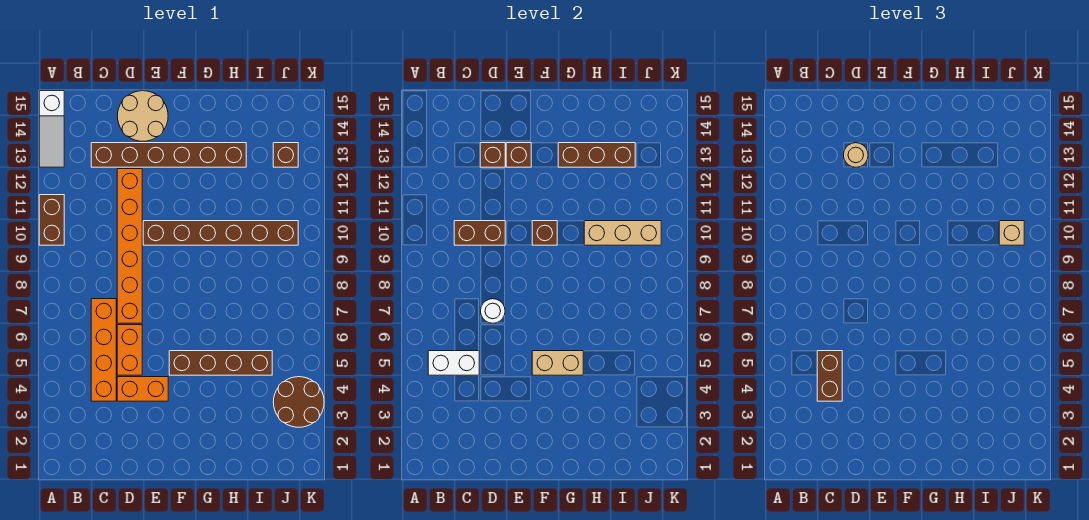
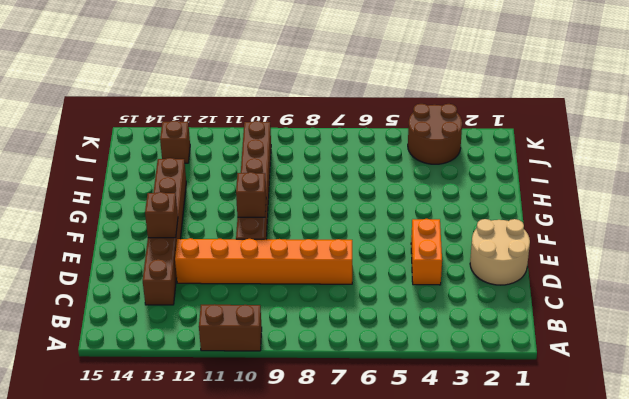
tan round brick D1:E2 level 1 -> tan round brick D14:E15 level 1
none -> white slope A13:A15 level 1 top 15
none -> orange brick C4:C7 level 1
none -> orange brick D5:D6 level 1

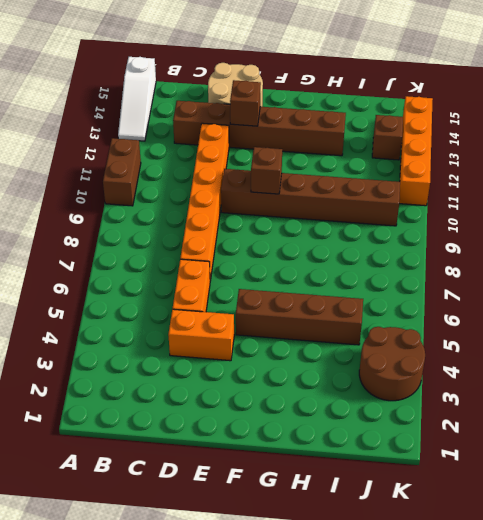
orange brick K11:K14 level 1 -> orange brick C4:C7 level 1
none -> white brick B5:C5 level 2
none -> brown brick C10:D10 level 2
none -> white round brick D7 level 2

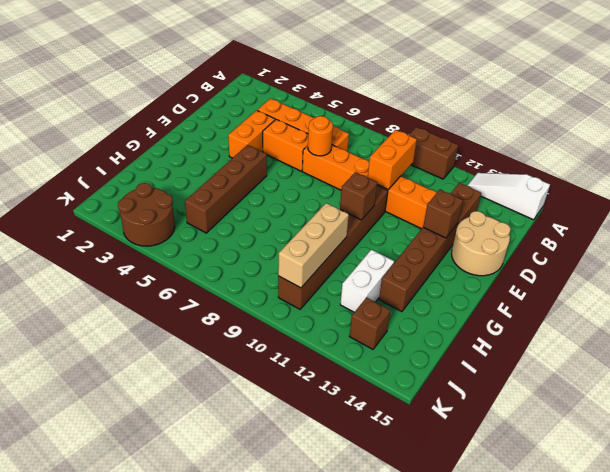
orange brick C10:D10 level 2 -> brown brick C10:D10 level 2
orange round brick D7 level 2 -> white round brick D7 level 2
white brick H12:I12 level 1 -> white brick B5:C5 level 2
none -> brown brick D13 level 2
none -> tan brick F5:G5 level 2
none -> brown brick G13:I13 level 2

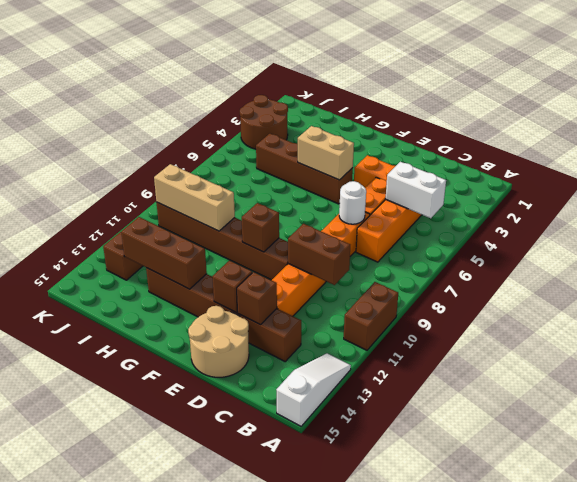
none -> brown brick C4:C5 level 3
none -> tan round brick D13 level 3
none -> tan brick J10 level 3

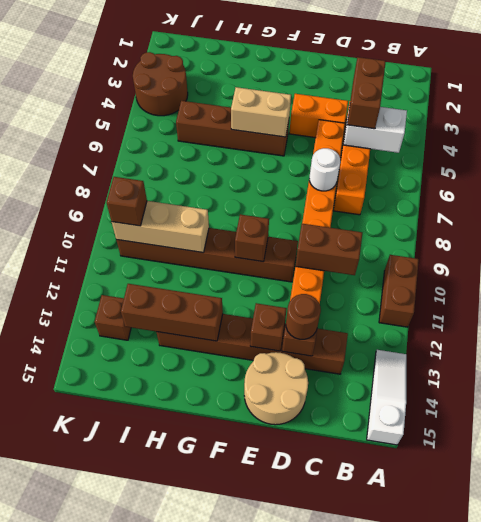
brown round brick D13 level 3 -> tan round brick D13 level 3
brown brick J10 level 3 -> tan brick J10 level 3

